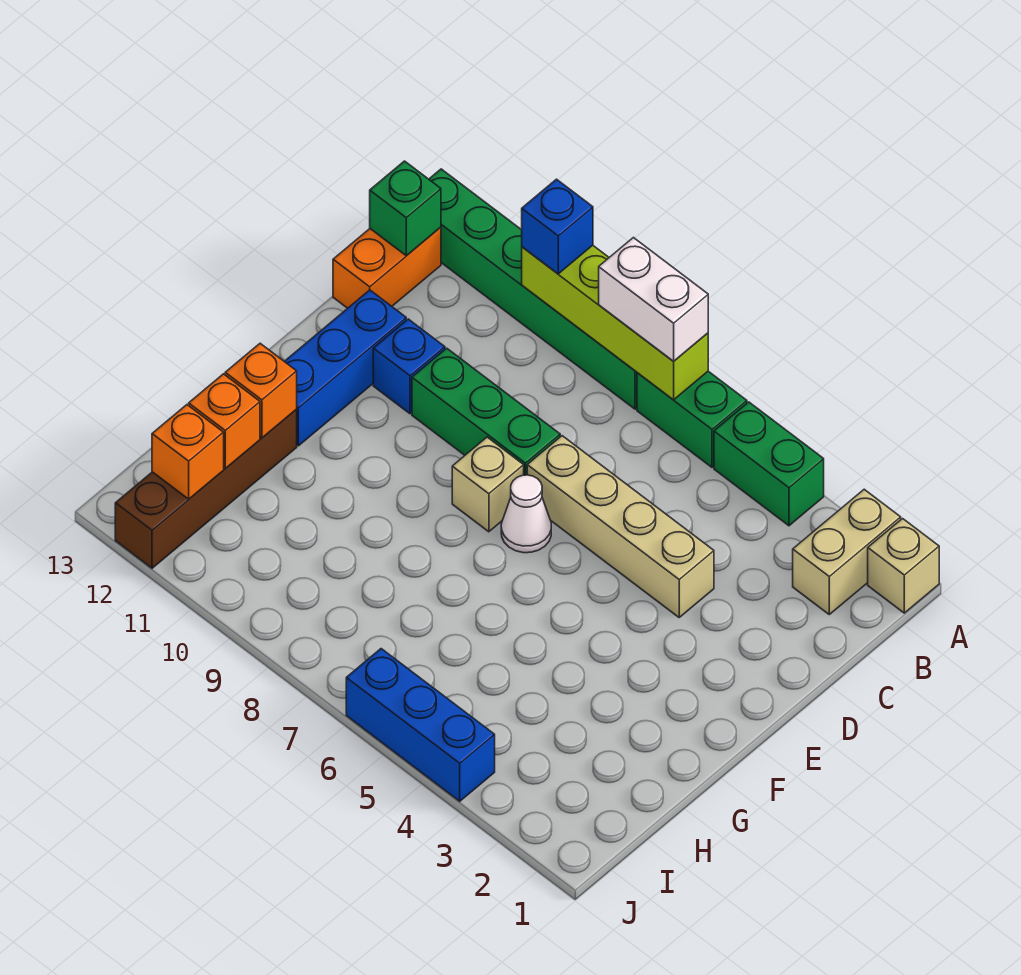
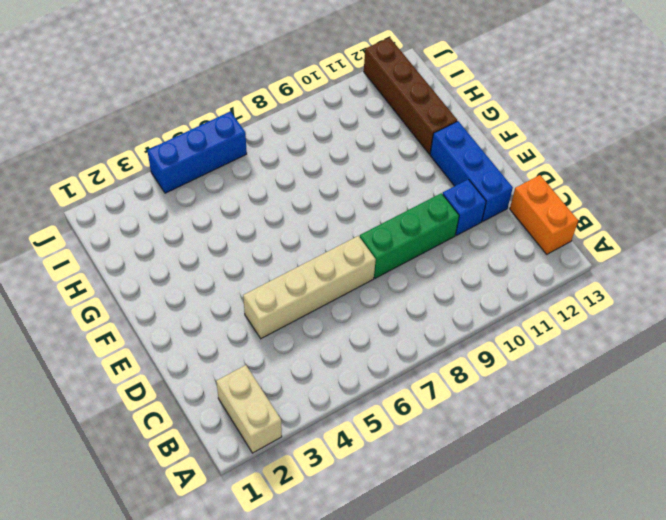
none -> tan brick A1 level 1
none -> green brick A4:A5 level 1
none -> green brick A6:A7 level 1

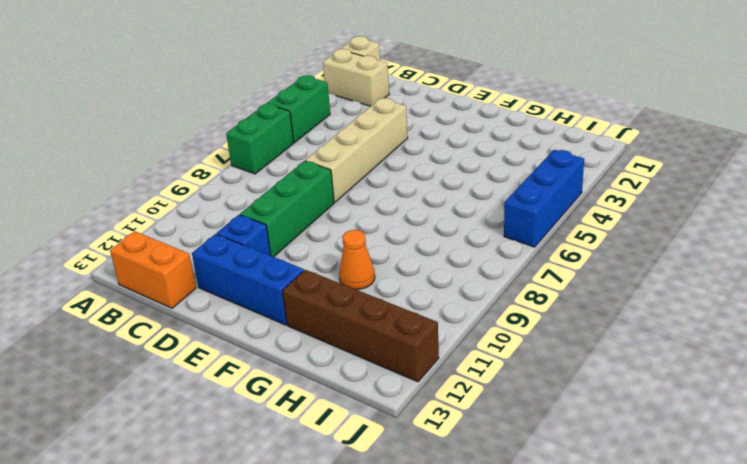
orange cone G10 level 1 -> none
none -> green brick A8:A13 level 1
none -> white cone E7 level 1
none -> tan brick E8 level 1

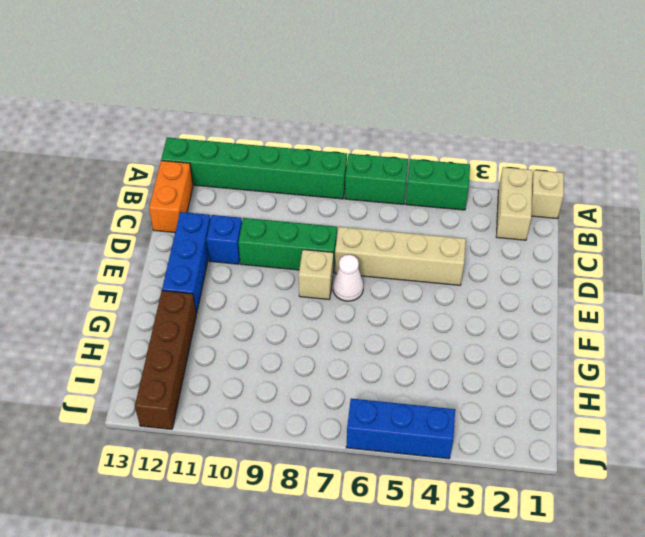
none -> lime brick A7:A10 level 2
none -> green brick B13 level 2
none -> orange brick G12 level 2

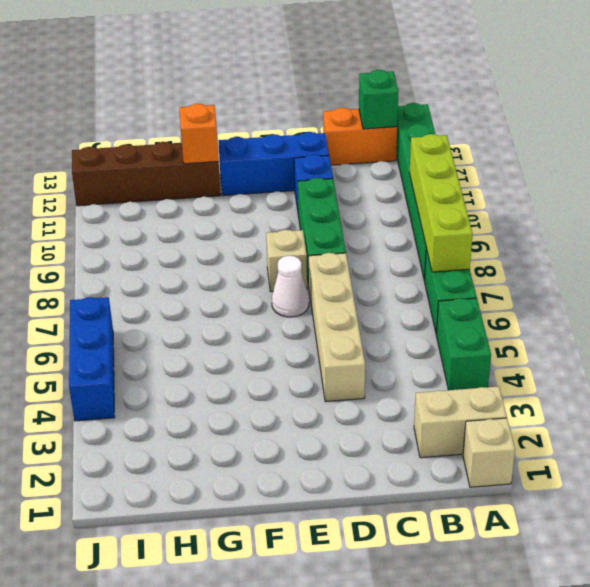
none -> orange brick H12 level 2
none -> orange brick I12 level 2
none -> white brick A7:A8 level 3

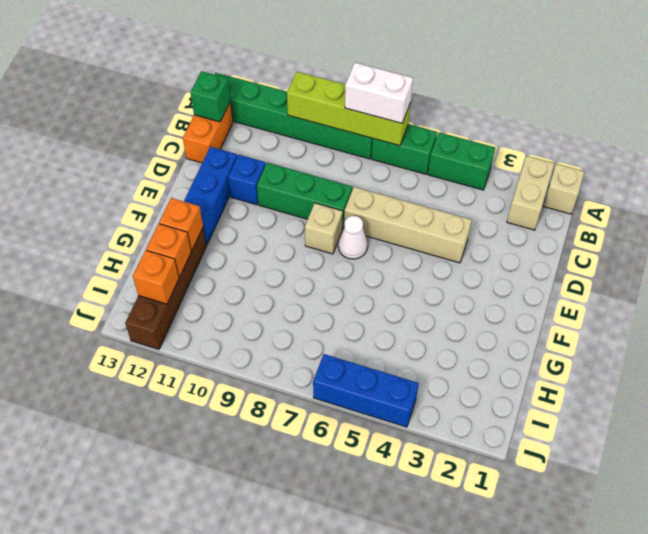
none -> blue brick A10 level 3

